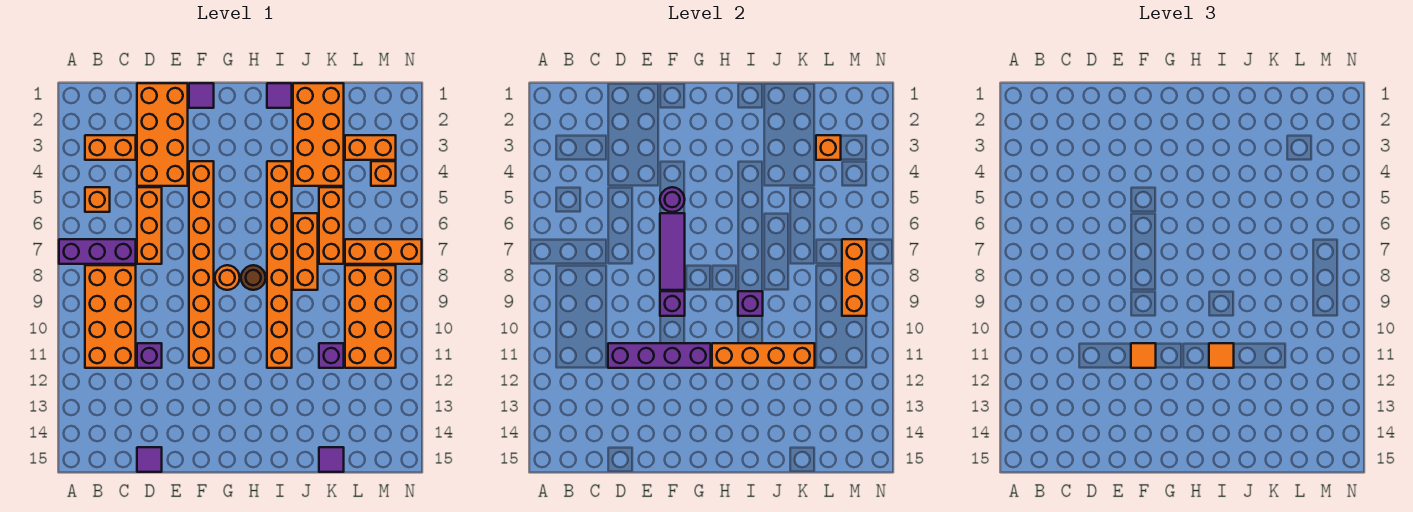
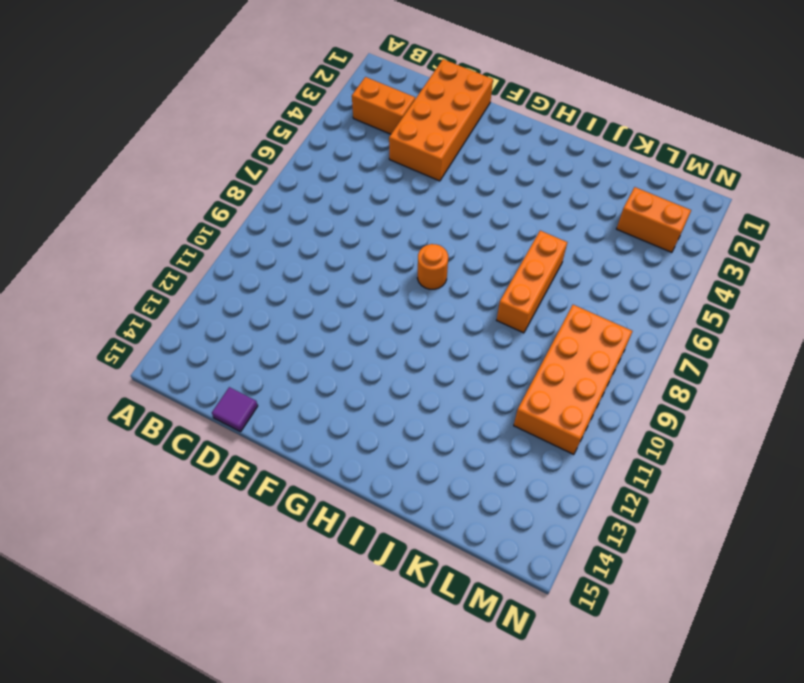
none -> purple brick A7:C7 level 1
none -> orange brick B5 level 1
none -> orange brick B8:C11 level 1
none -> orange brick D5:D7 level 1

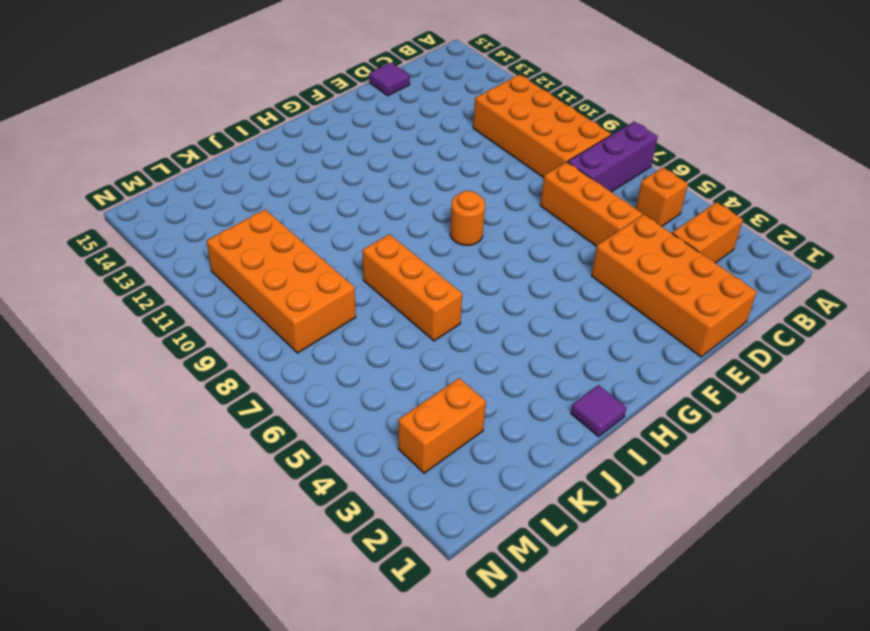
none -> purple brick D11 level 1
none -> purple tile F1 level 1
none -> orange brick F4:F11 level 1
none -> brown round brick H8 level 1

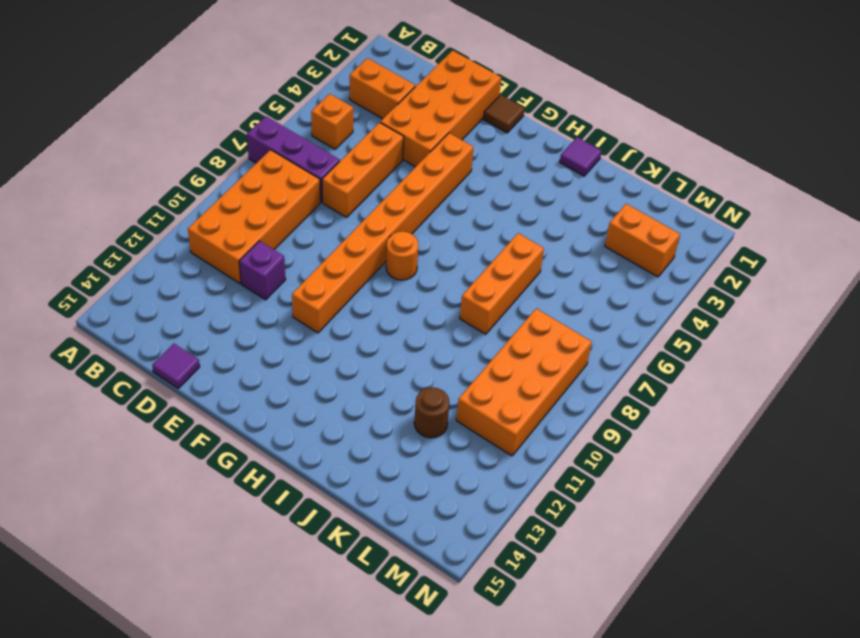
brown tile F1 level 1 -> purple tile F1 level 1
brown round brick K12 level 1 -> brown round brick H8 level 1
none -> orange brick I4:I11 level 1
none -> orange brick J1:K4 level 1
none -> orange brick K5:K7 level 1
none -> purple brick K11 level 1

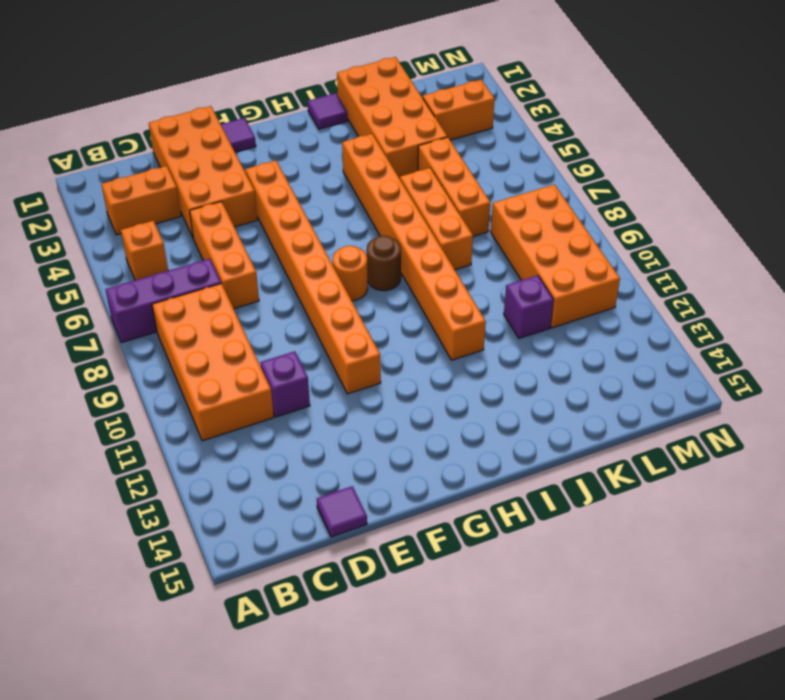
none -> purple tile K15 level 1
none -> orange brick L7:N7 level 1
none -> orange brick M4 level 1
none -> purple brick D11:G11 level 2

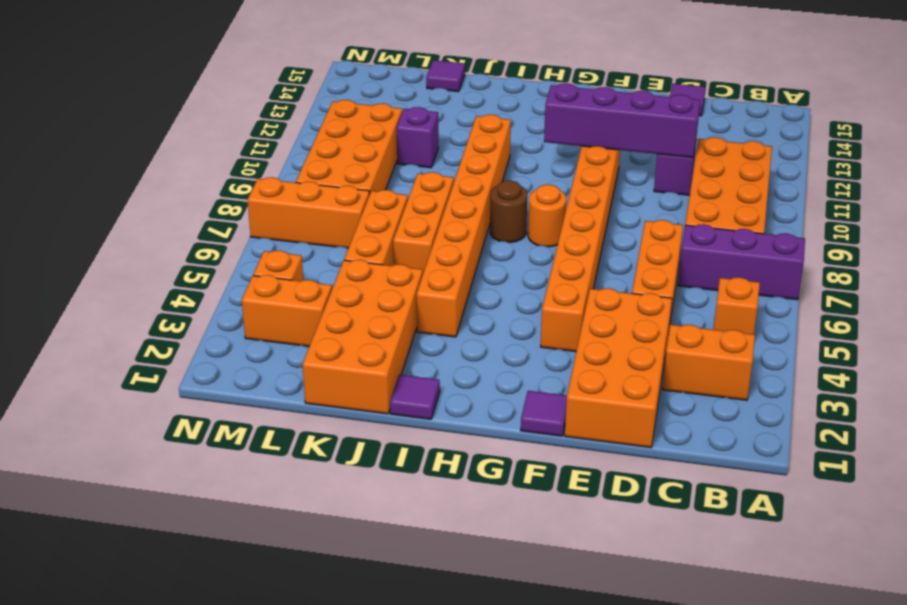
none -> purple round brick F5 level 2
none -> purple tile F6:F8 level 2
none -> purple brick F9 level 2
none -> orange brick H11:K11 level 2

